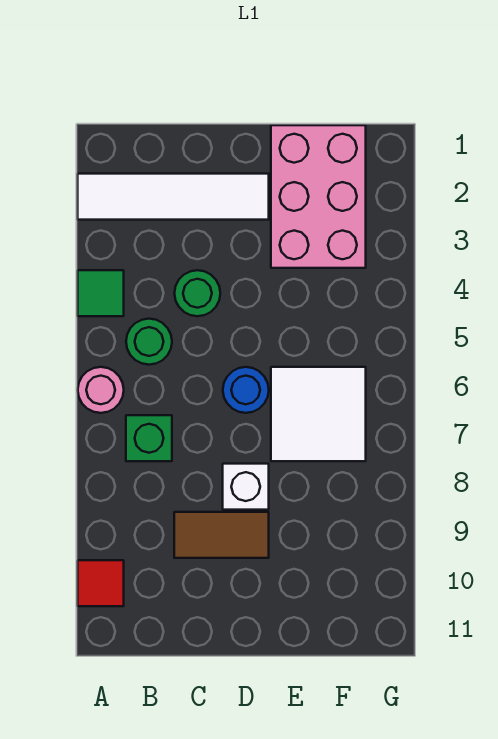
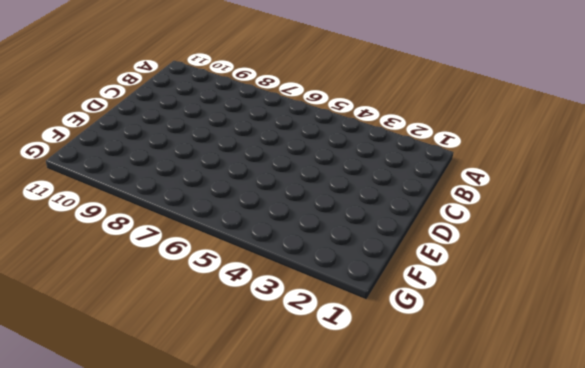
none -> white tile A2:D2 level 1
none -> green tile A4 level 1
none -> pink round brick A6 level 1

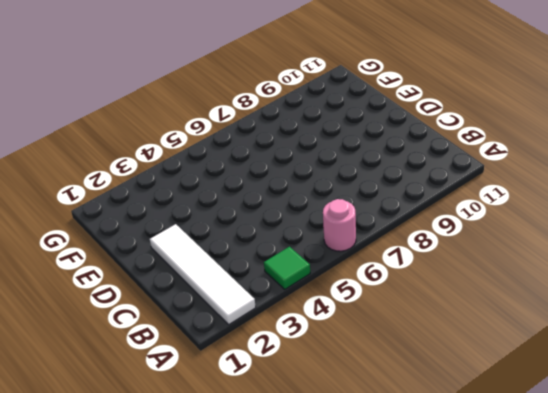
none -> red tile A10 level 1
none -> green round brick B5 level 1
none -> green brick B7 level 1

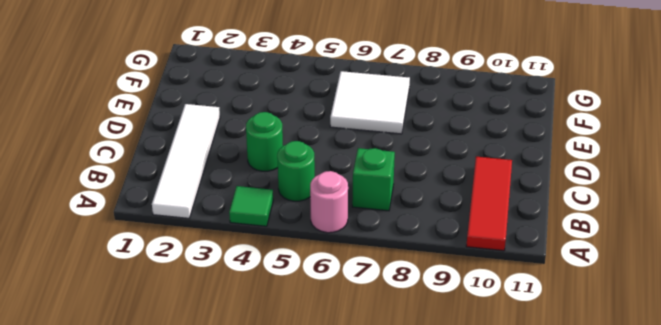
red tile A10:C10 level 1 -> red tile A10 level 1
none -> brown tile C9:D9 level 1
none -> blue round brick D6 level 1
none -> white brick D8 level 1

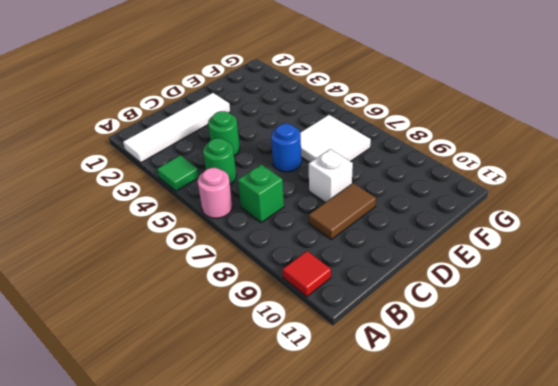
none -> pink brick E1:F3 level 1

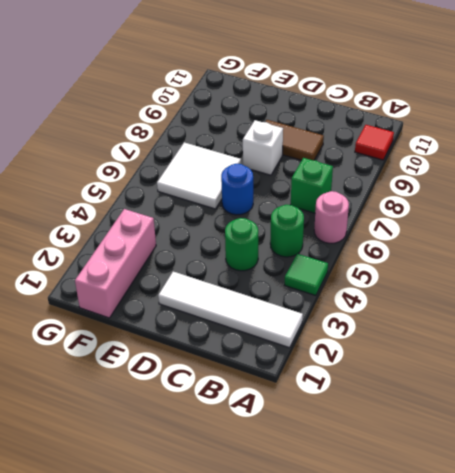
pink brick F1:F3 level 1 -> pink brick E1:F3 level 1

